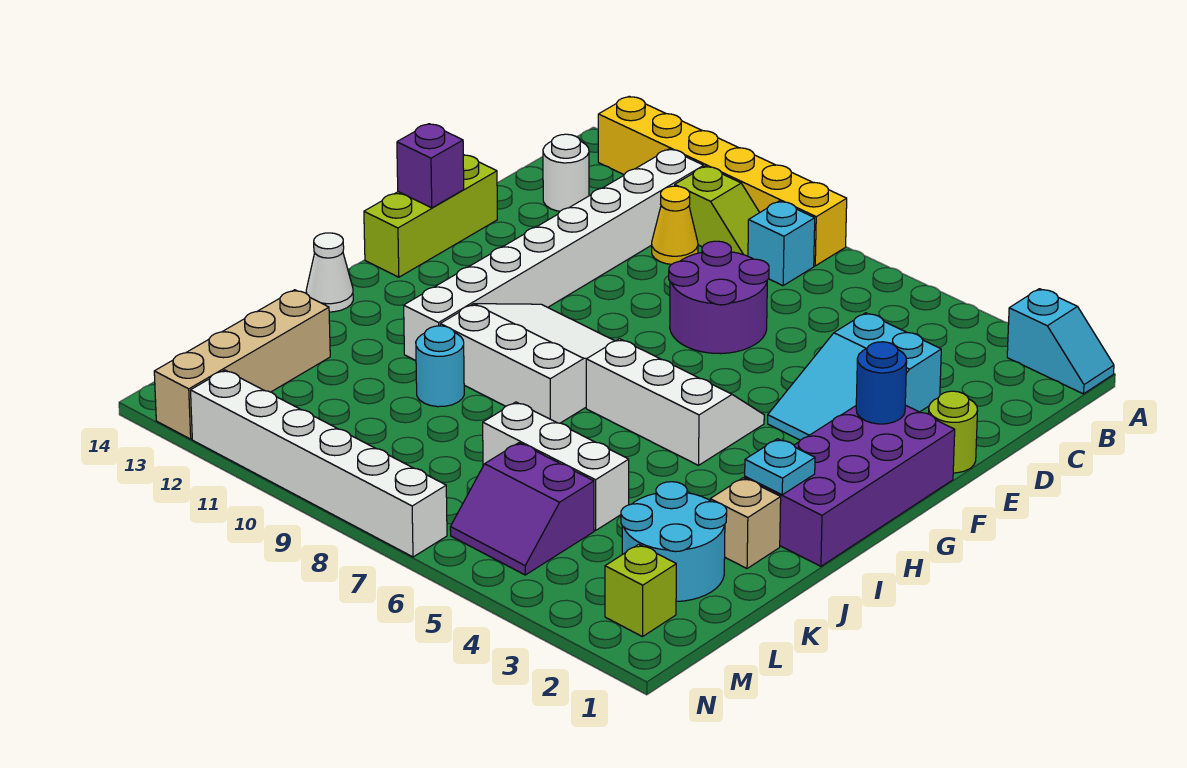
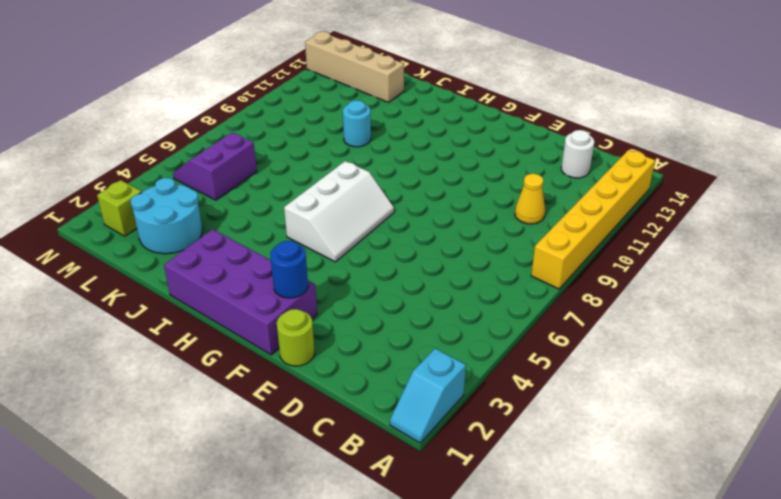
none -> cyan brick B8 level 1
none -> lime slope B9:B10 level 1 top 10
none -> white brick B11:I11 level 1

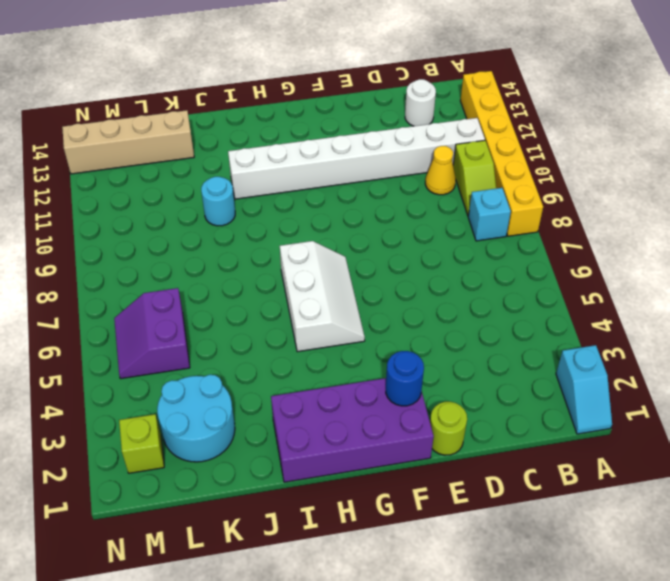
none -> cyan slope D3:F4 level 1 top D
none -> purple round brick D7:E8 level 1
none -> lime brick E14:G14 level 1

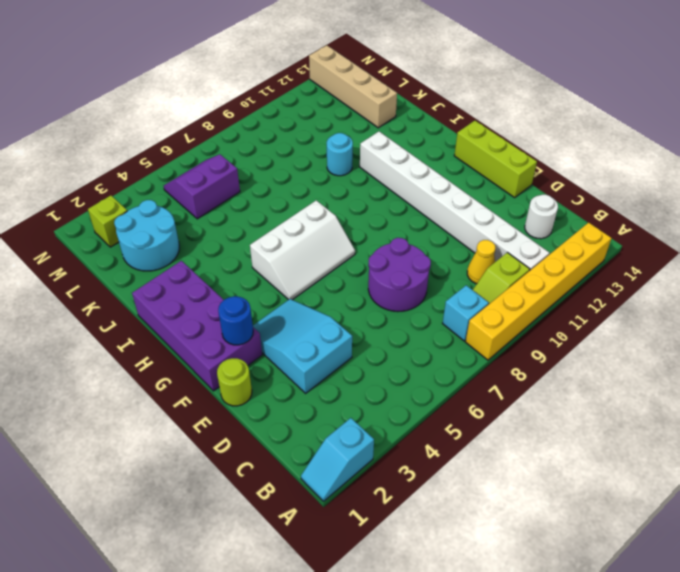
none -> white slope G8:I10 level 1 top I
none -> white cone I14 level 1
none -> tan brick J2 level 1

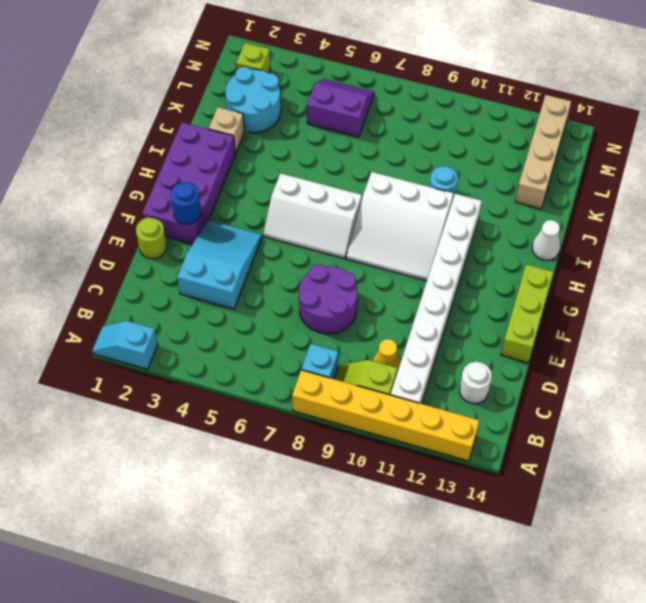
none -> white brick K5:K7 level 1
none -> white brick N7:N12 level 1
none -> purple brick F14 level 2

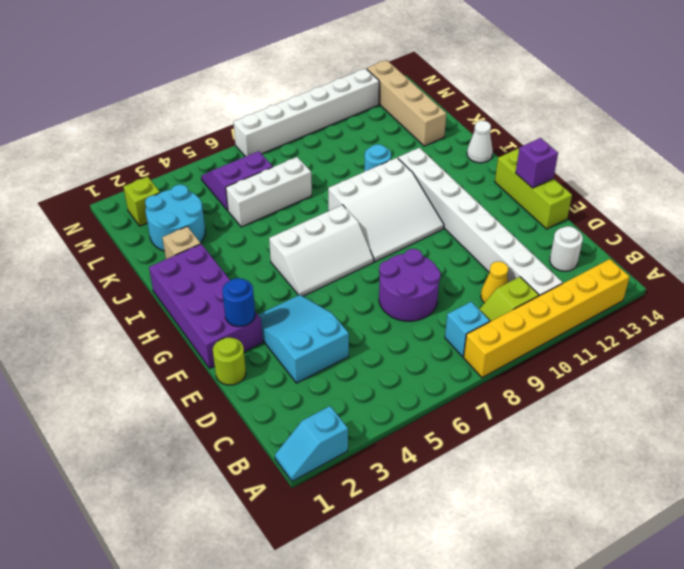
none -> cyan plate I2 level 2

